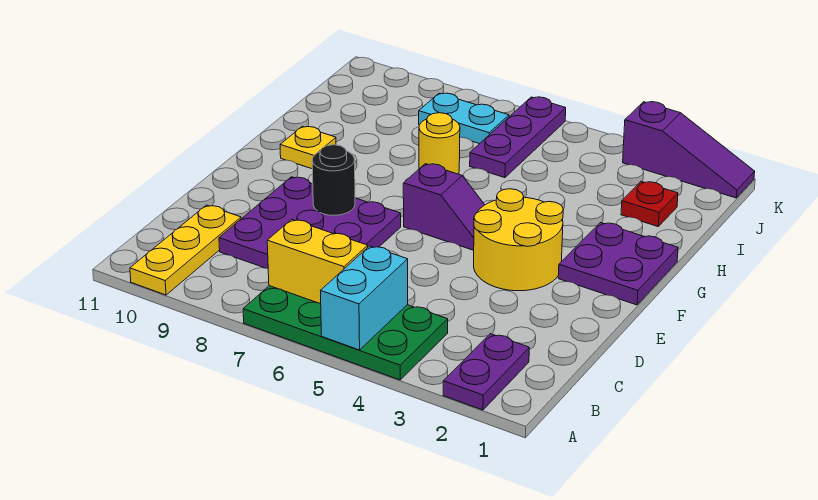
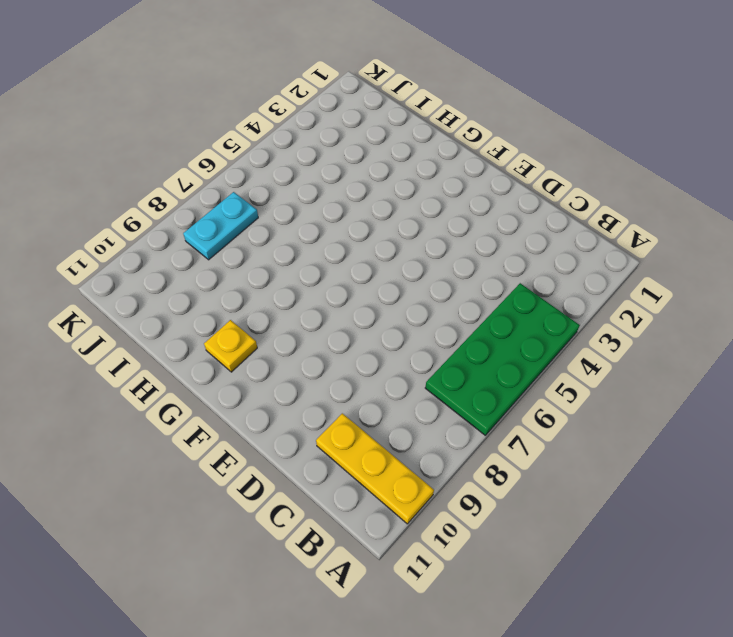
none -> purple plate A2:B2 level 1
none -> purple plate C7:E9 level 1
none -> yellow round brick E3:F4 level 1

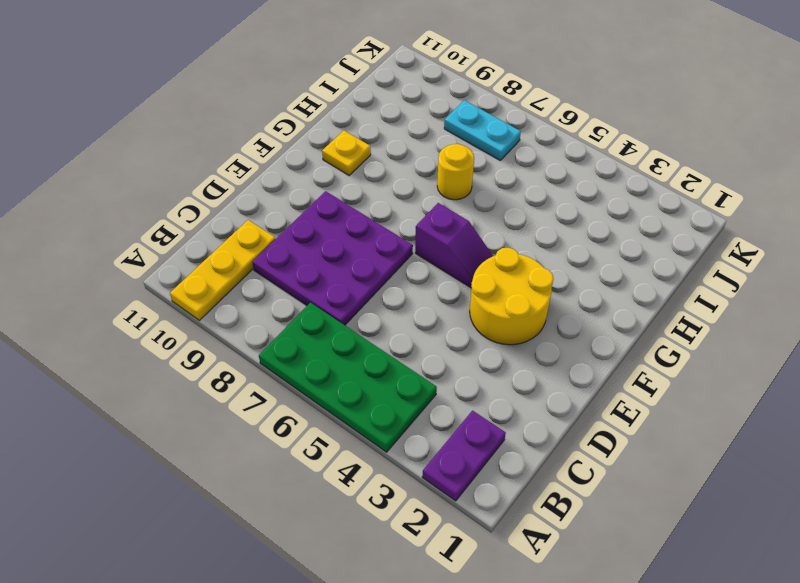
none -> purple plate F1:G2 level 1
none -> red plate I2 level 1
none -> purple plate I6:K6 level 1

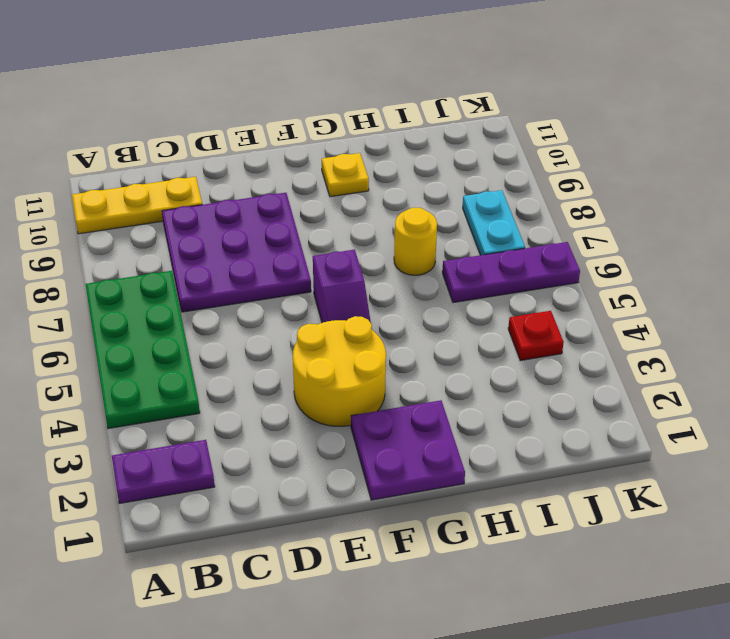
red plate J4 level 1 -> red plate I2 level 1
none -> purple slope K1:K3 level 1 top 3
none -> cyan brick A5:B5 level 2
none -> yellow brick B6:B7 level 2

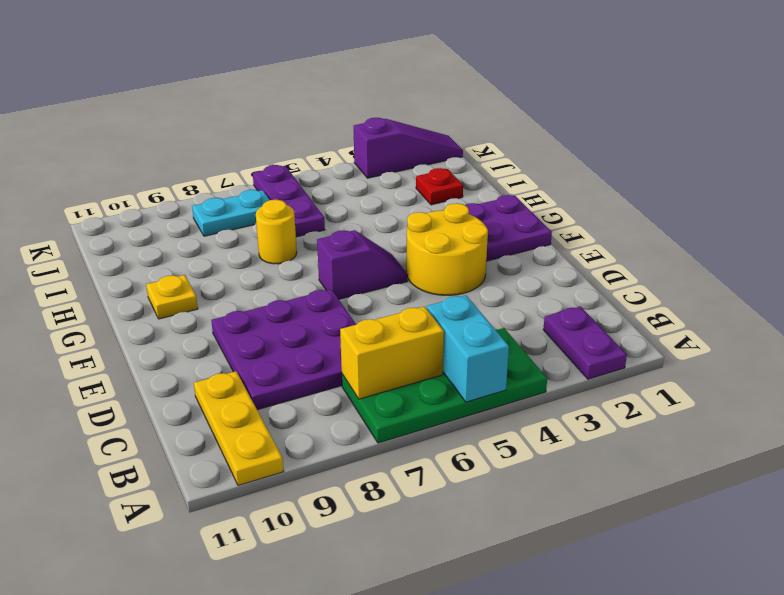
none -> black round brick E8 level 2

